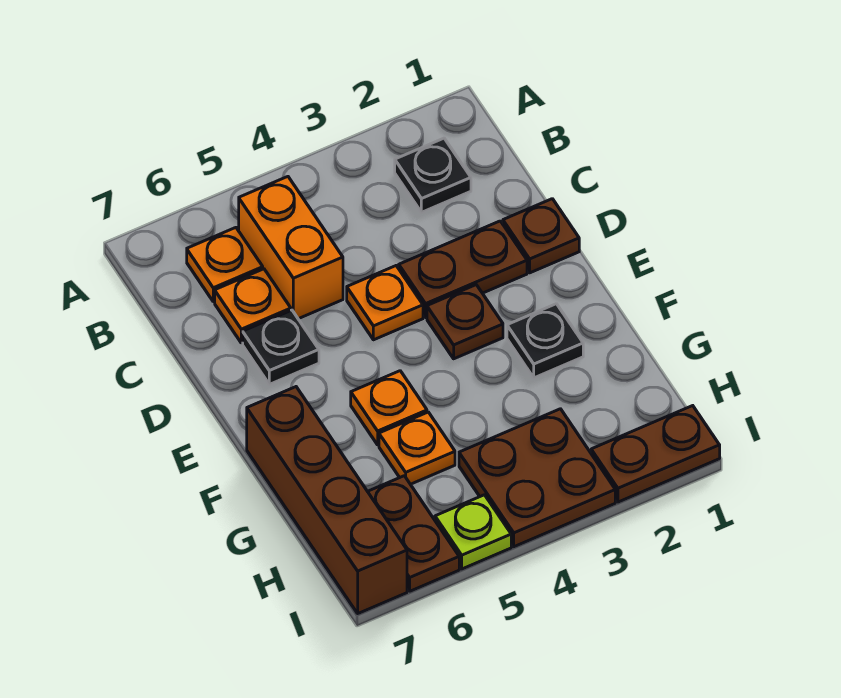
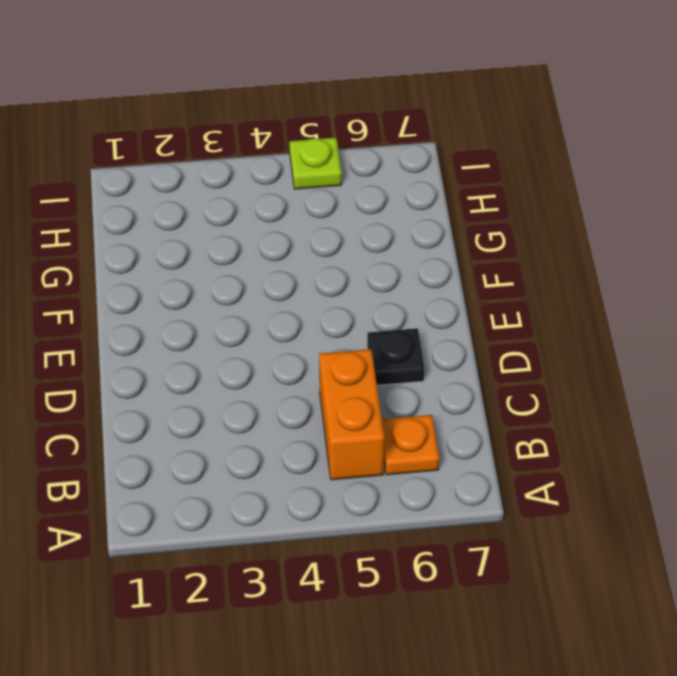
none -> black plate B2 level 1
none -> orange plate C6 level 1
none -> brown plate D1 level 1

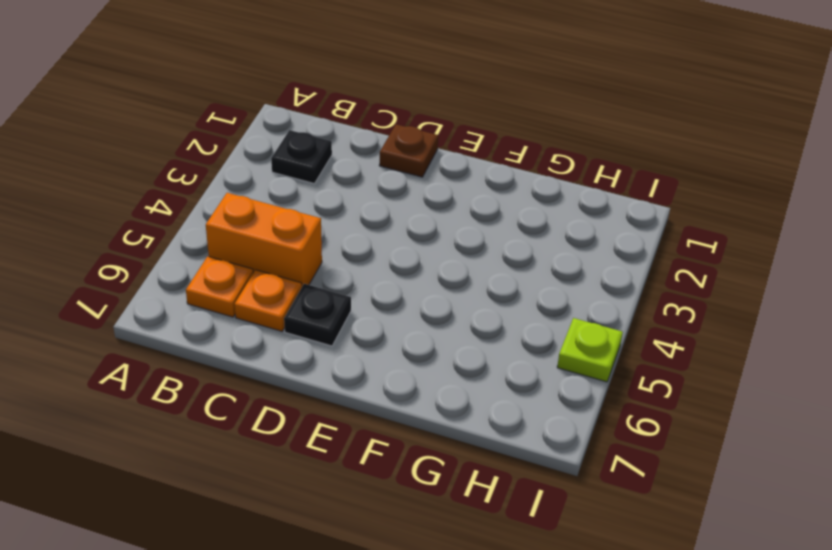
none -> brown plate D2:D3 level 1
none -> orange plate D4 level 1
none -> brown plate E3 level 1

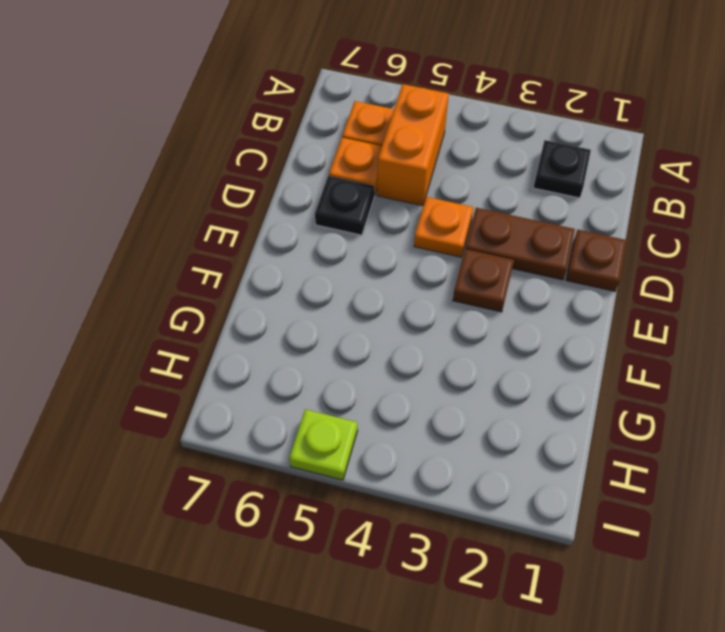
none -> black plate F2 level 1
none -> orange plate F5 level 1
none -> brown brick F7:I7 level 1

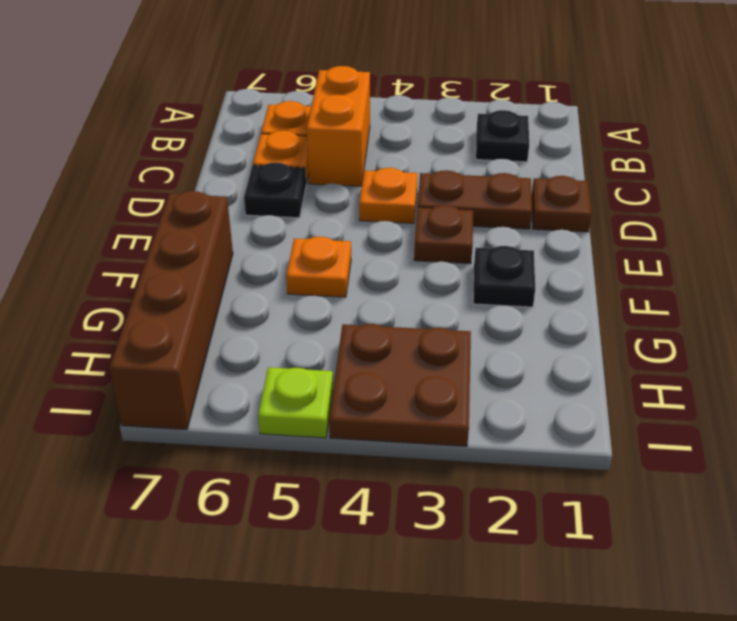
none -> orange plate G5 level 1
none -> brown plate H6:I6 level 1
none -> brown plate I1:I2 level 1

